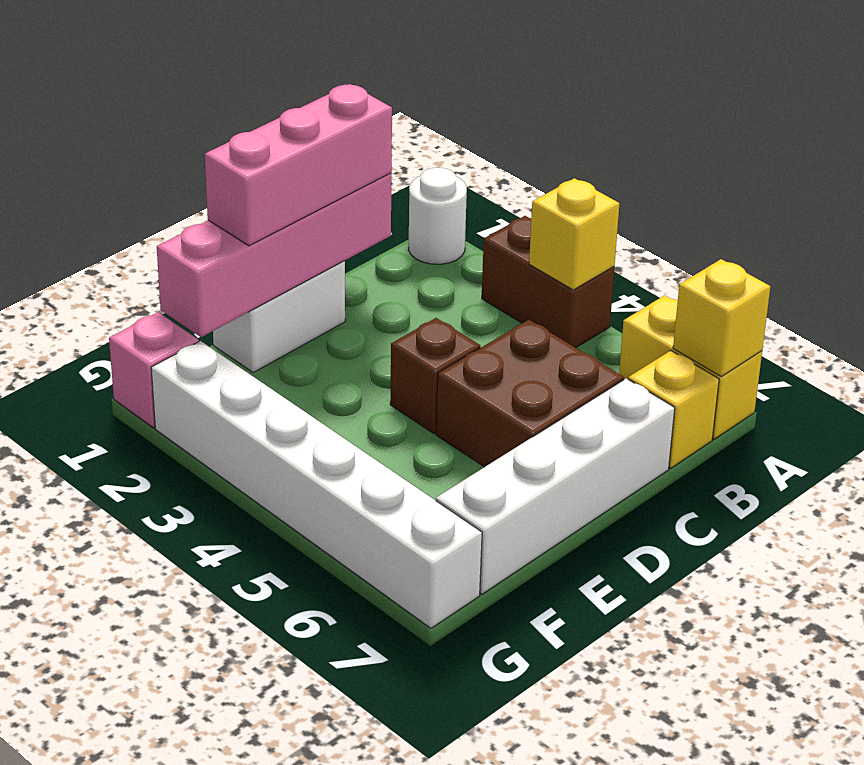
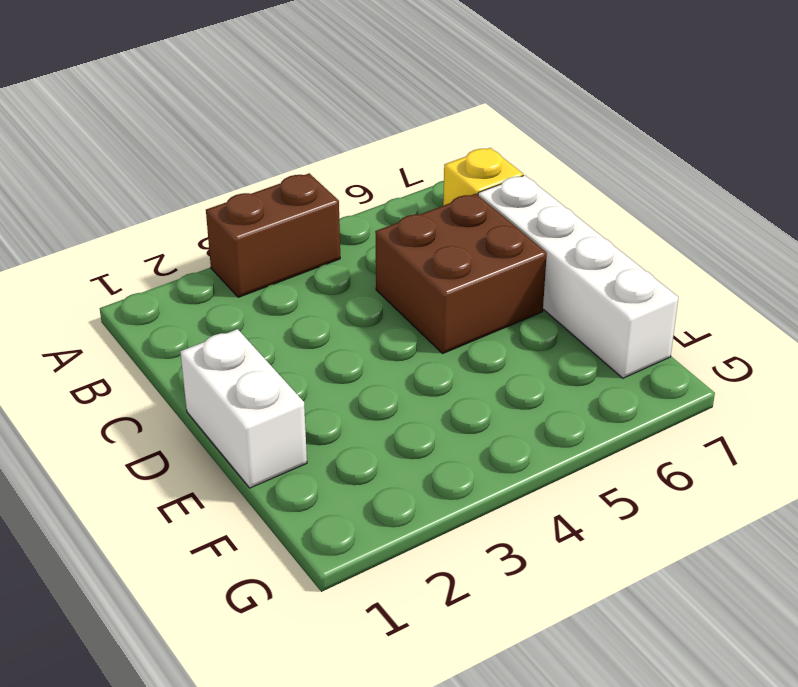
none -> white round brick A1 level 1
none -> yellow brick A6:A7 level 1
none -> brown brick D4 level 1

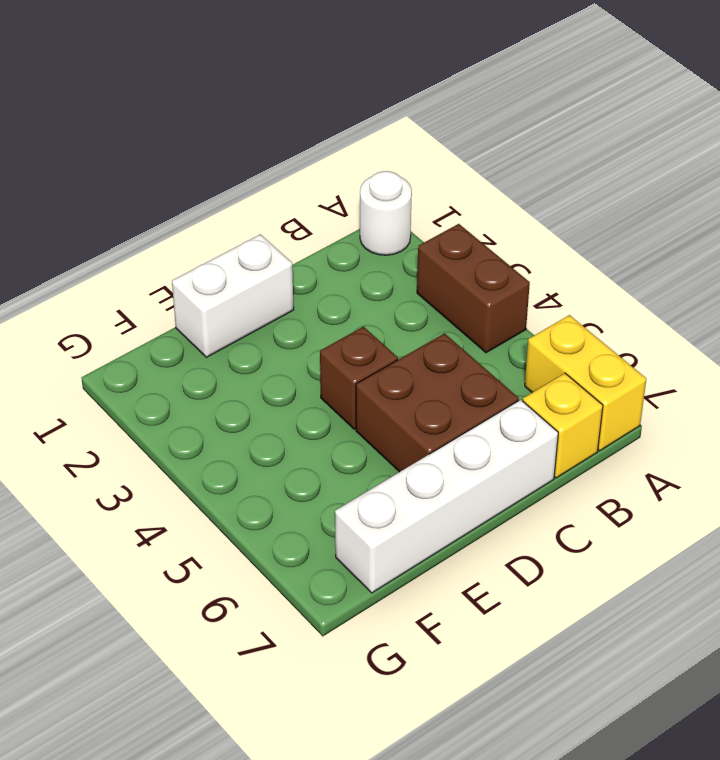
none -> pink brick G1 level 1
none -> white brick G2:G7 level 1
none -> yellow brick A4 level 2

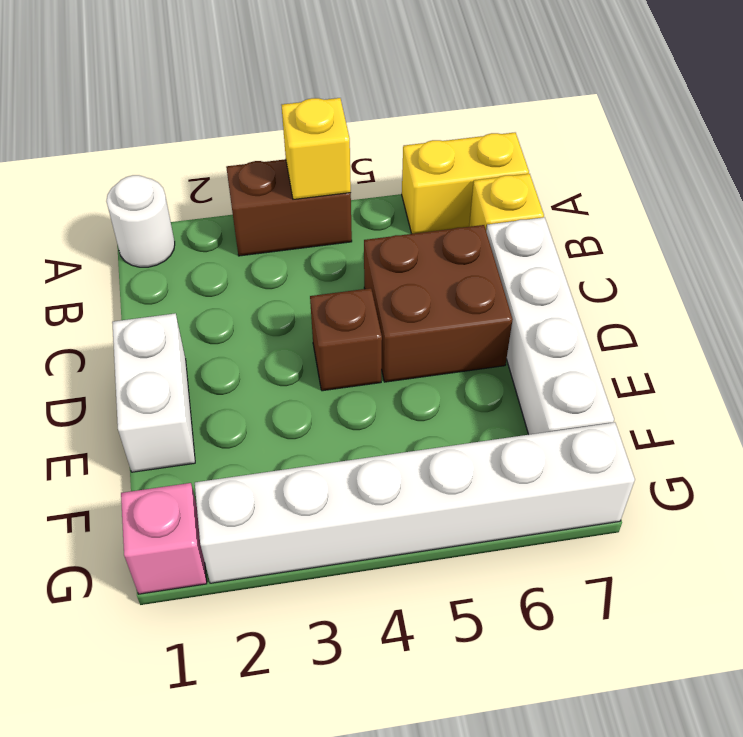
none -> yellow brick A7 level 2
none -> pink brick C1:F1 level 2
none -> pink brick C1:E1 level 3

